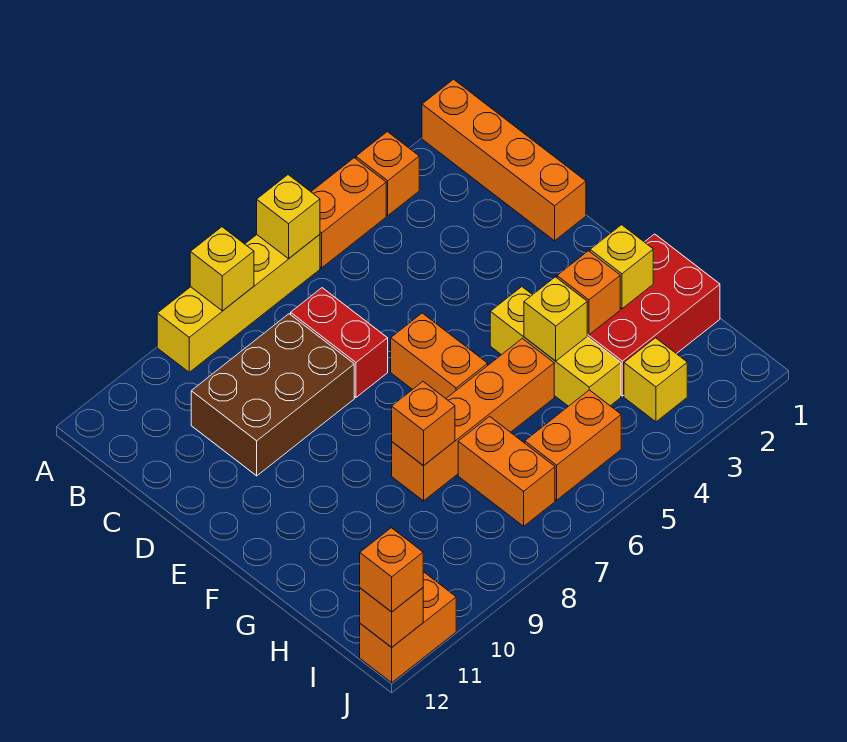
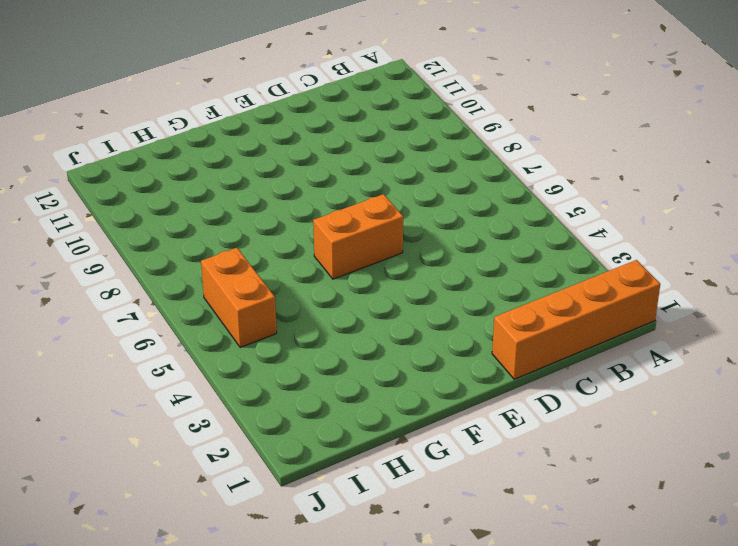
none -> orange brick A3 level 1
none -> orange brick A4:A5 level 1
none -> yellow brick A6:A9 level 1

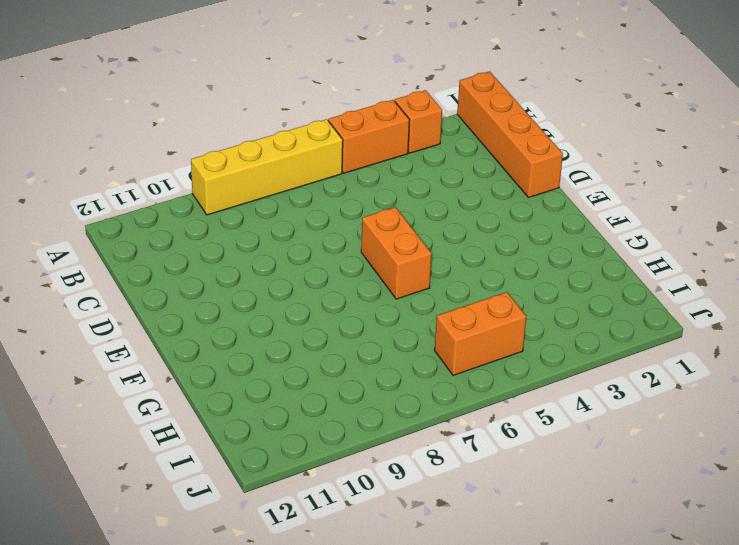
none -> red brick C7:D7 level 1
none -> brown brick C8:D10 level 1
none -> yellow brick F4:H4 level 1

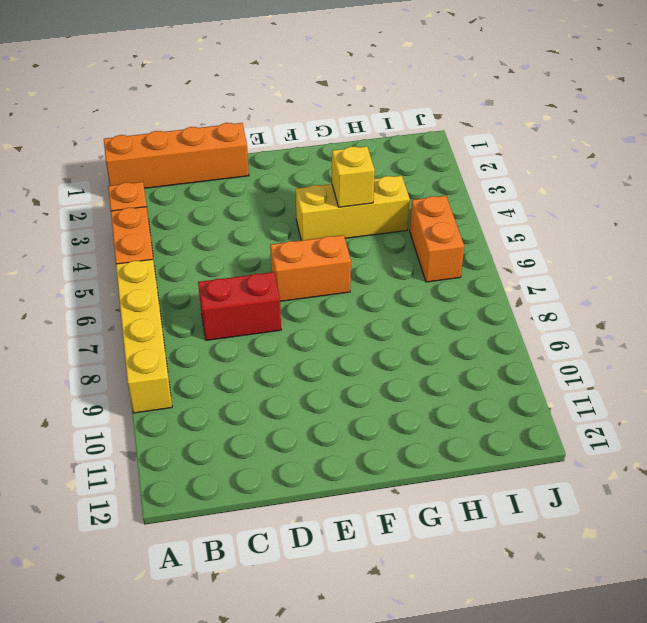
none -> brown brick C8:D10 level 1
none -> red brick G1:H3 level 1
none -> orange brick G5:G8 level 1

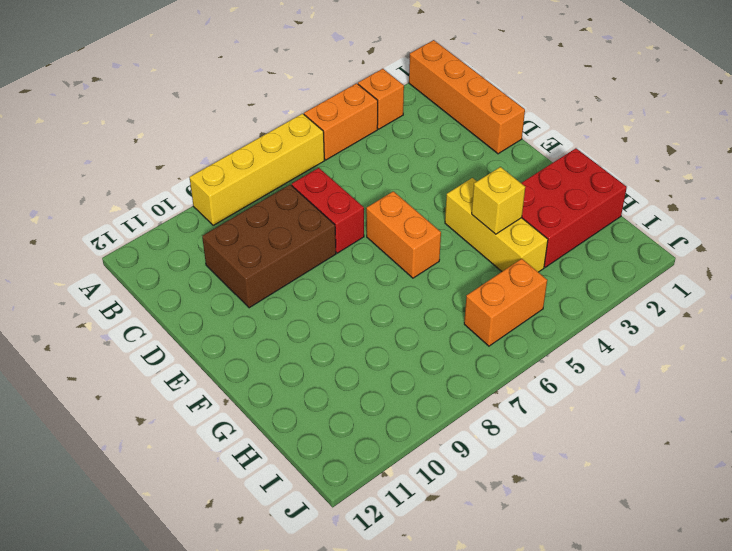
none -> orange brick G5:G8 level 1
none -> orange brick H7:I7 level 1
none -> yellow brick I3 level 1

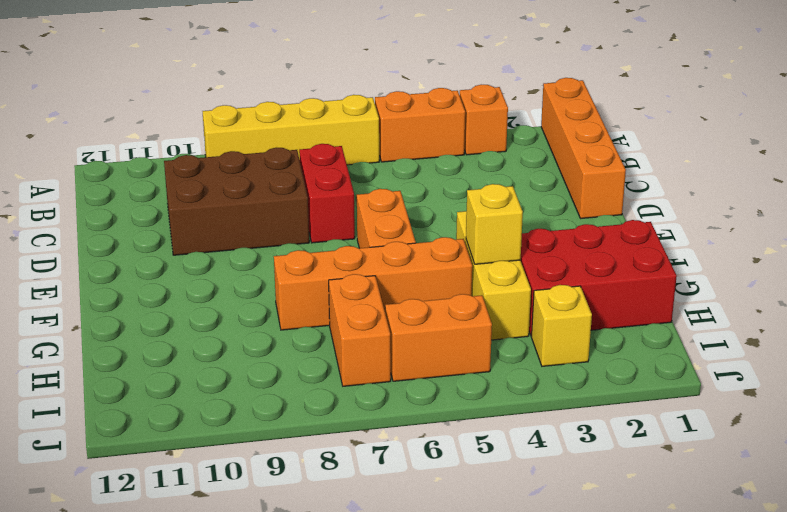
none -> orange brick J11:J12 level 1
none -> yellow brick A6 level 2
none -> yellow brick A8 level 2

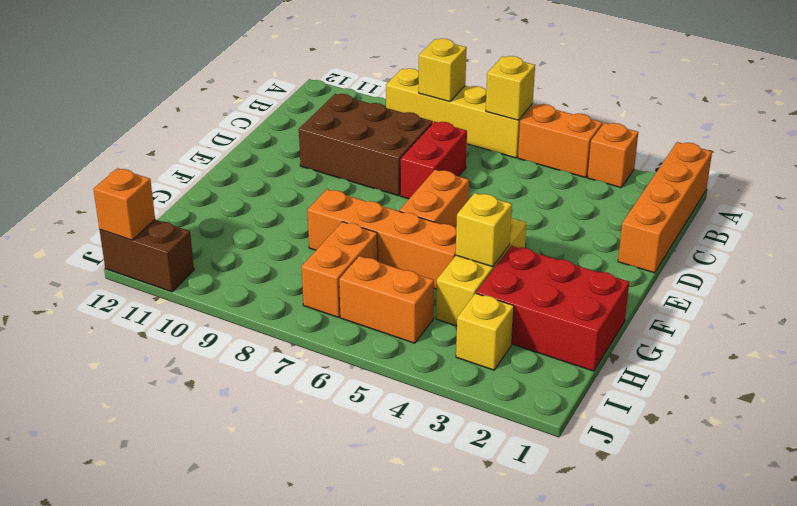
brown brick J11:J12 level 1 -> orange brick J11:J12 level 1
none -> yellow brick G2 level 2
none -> orange brick G3 level 2
none -> orange brick G8 level 2

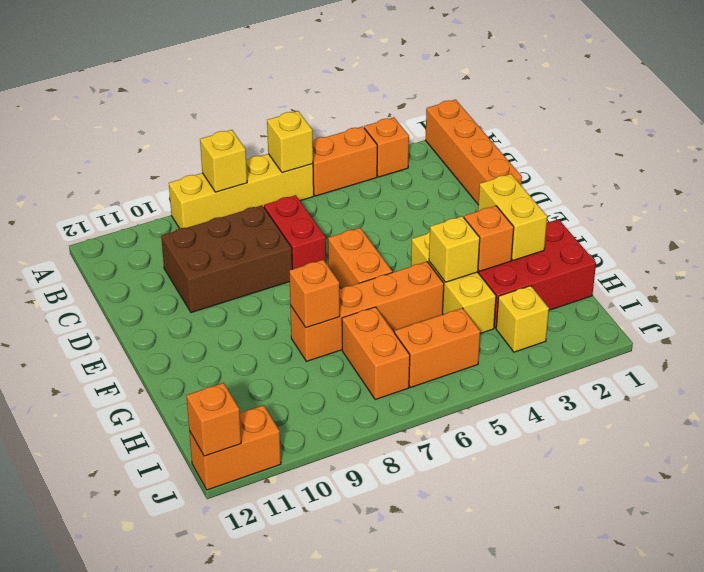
yellow brick F2:G2 level 2 -> yellow brick G2 level 2
none -> orange brick J12 level 3

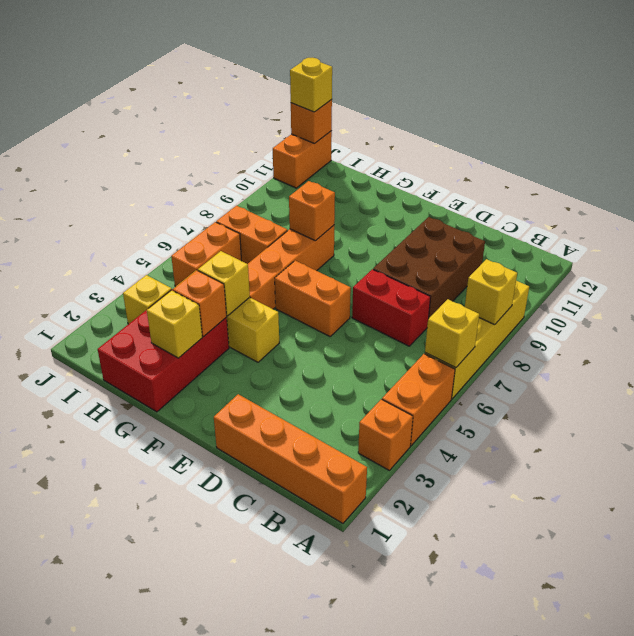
yellow brick J12 level 3 -> orange brick J12 level 3

